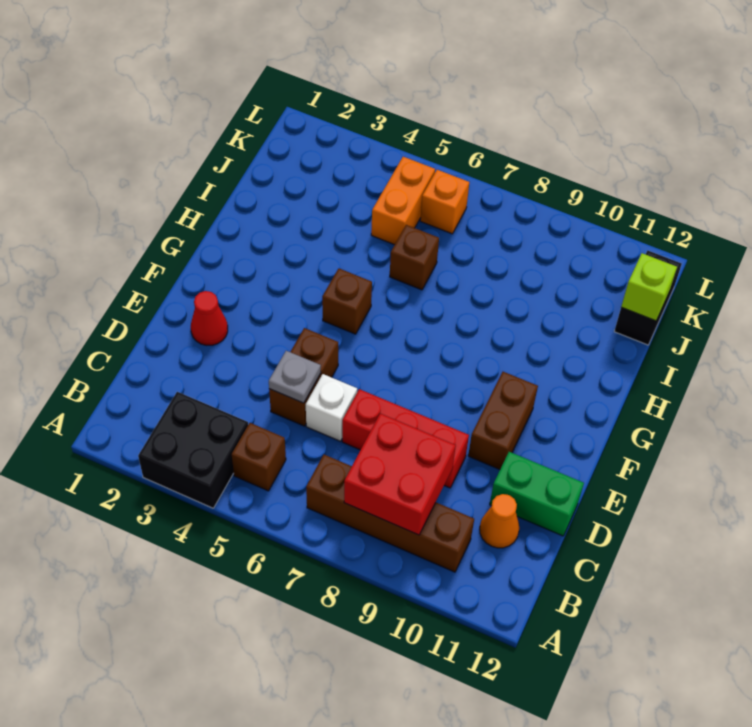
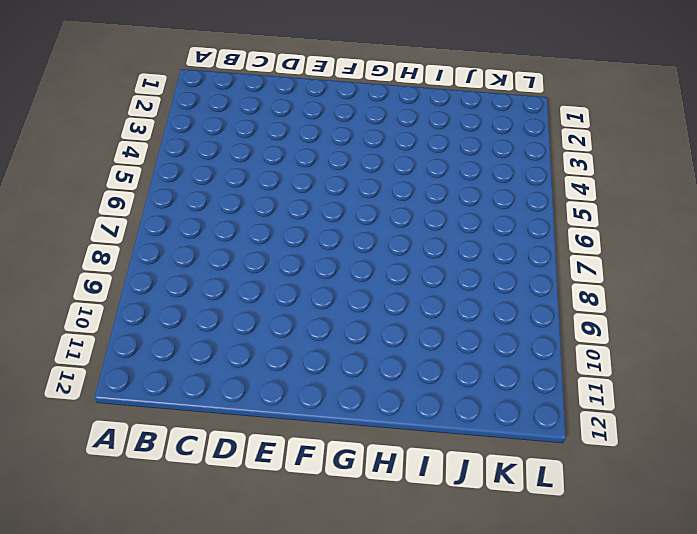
none -> black brick A3:B4 level 1
none -> brown brick B5 level 1
none -> brown brick B7:B10 level 1

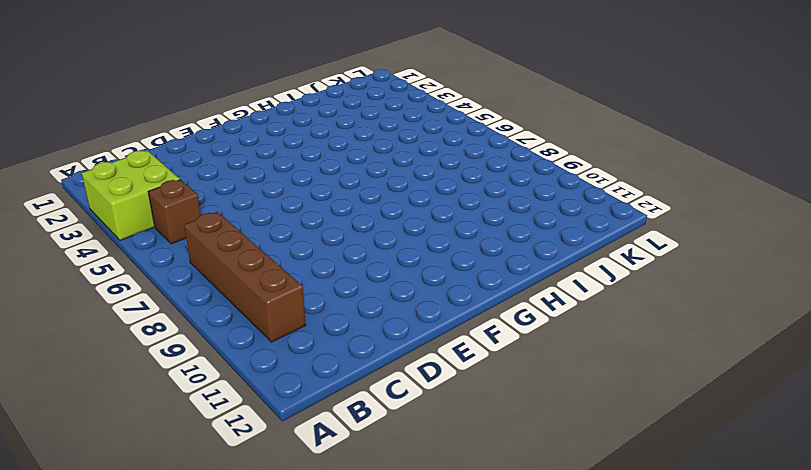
lime brick A3:B4 level 1 -> black brick A3:B4 level 1
none -> orange cone C11 level 1
none -> brown brick D5:E5 level 1
none -> white brick D6 level 1

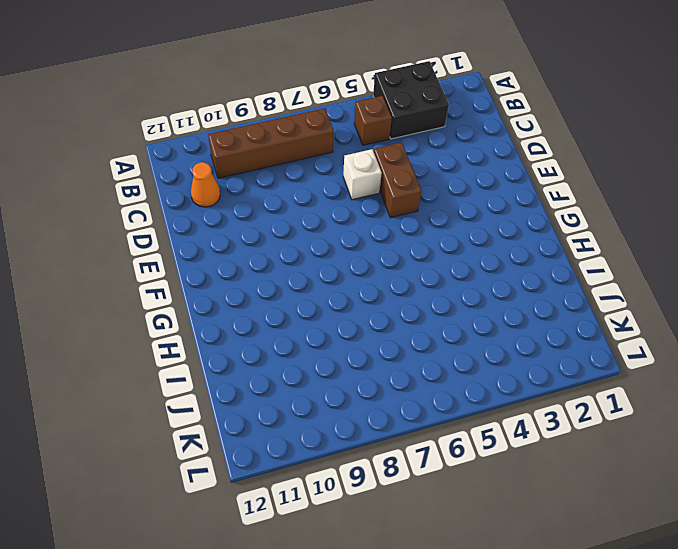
none -> red brick D7:D9 level 1
none -> green brick D11:D12 level 1
none -> red cone E2 level 1

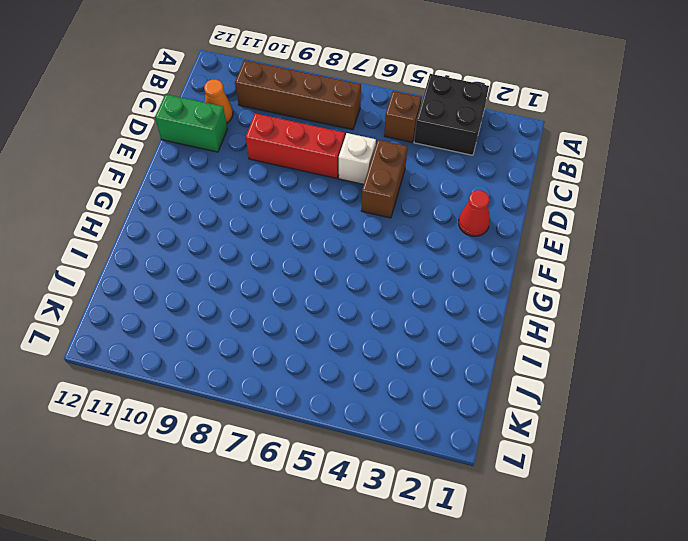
none -> brown brick E10:F10 level 1
none -> brown brick G5 level 1
none -> brown brick I6 level 1

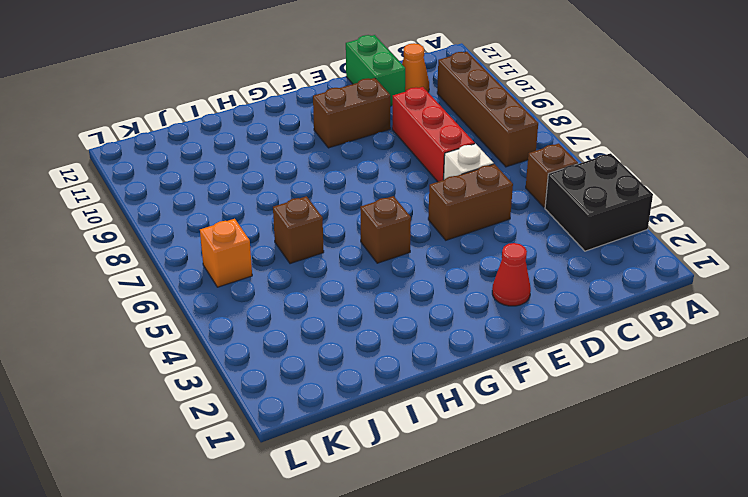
none -> orange brick J5:K5 level 1
none -> black brick J12:K12 level 1
none -> red brick B8:C9 level 2

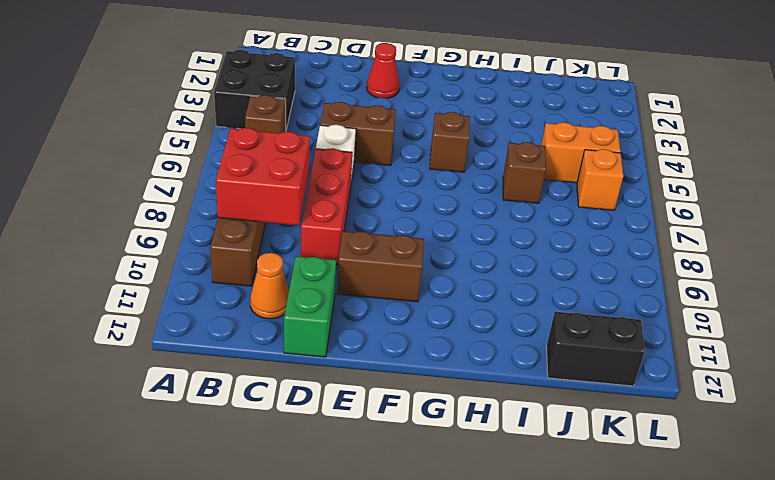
none -> grey plate D5 level 2
none -> lime brick J12 level 2

